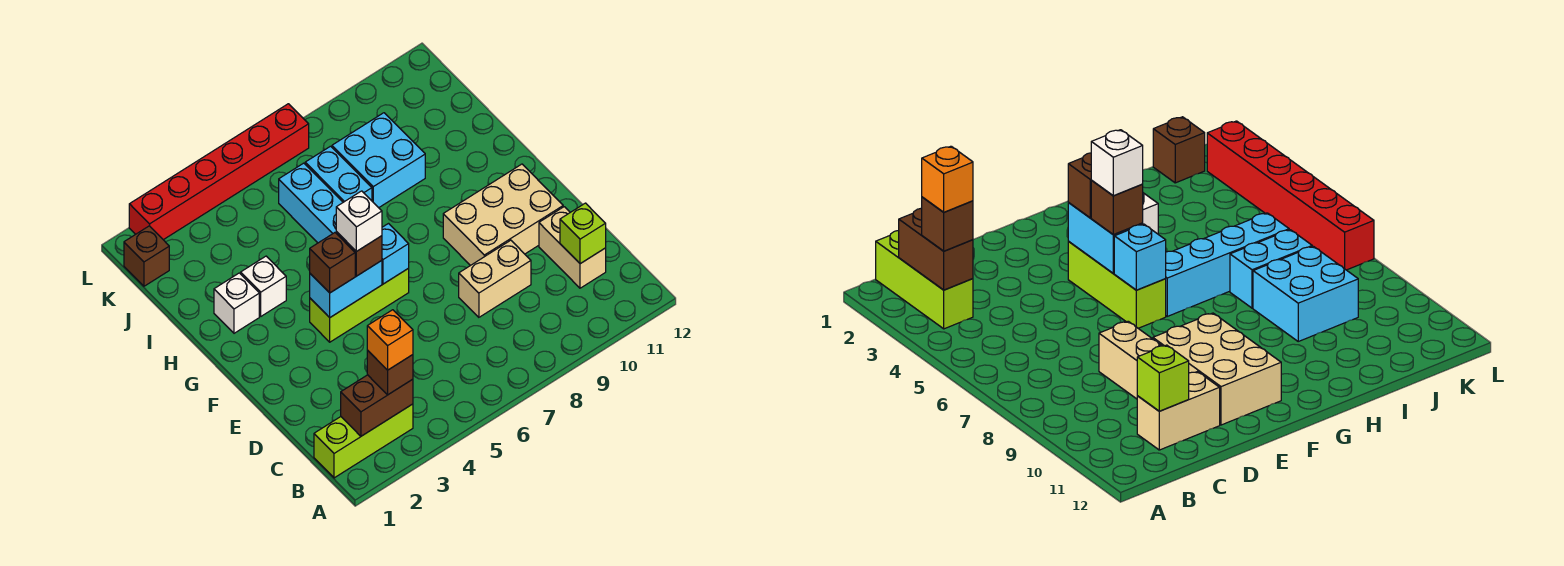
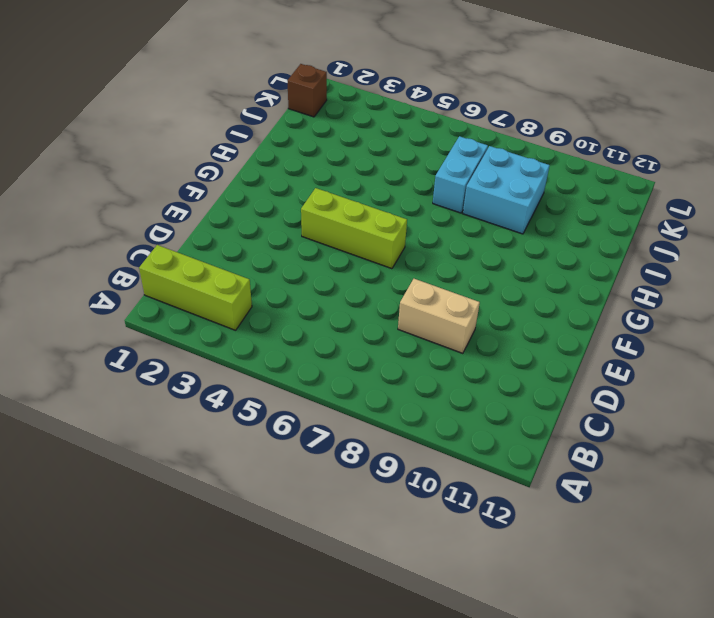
none -> tan brick C11:D11 level 1
none -> tan brick E9:F11 level 1
none -> cyan brick G6:J6 level 1

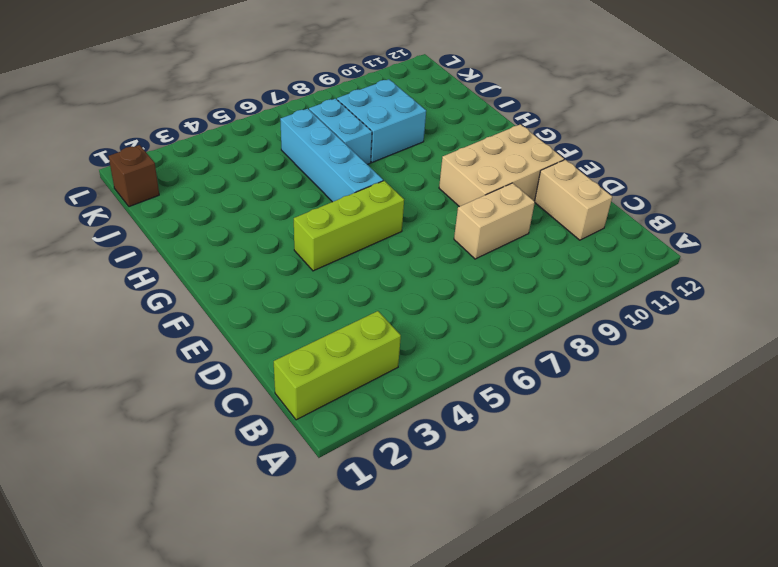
none -> white brick H2 level 1
none -> white brick H3 level 1
none -> red brick L2:L7 level 1

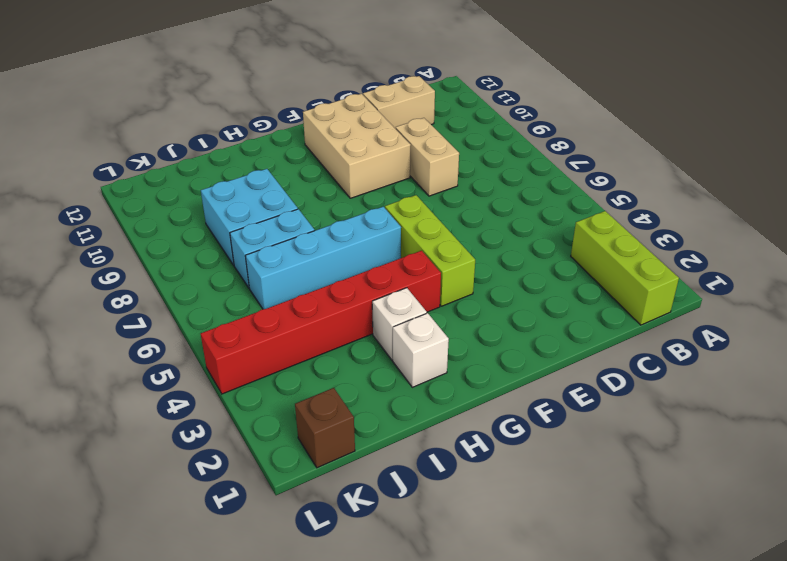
red brick G4:L4 level 1 -> red brick L2:L7 level 1
none -> brown brick B2:B3 level 2
none -> lime brick C11 level 2
none -> cyan brick F4:F5 level 2

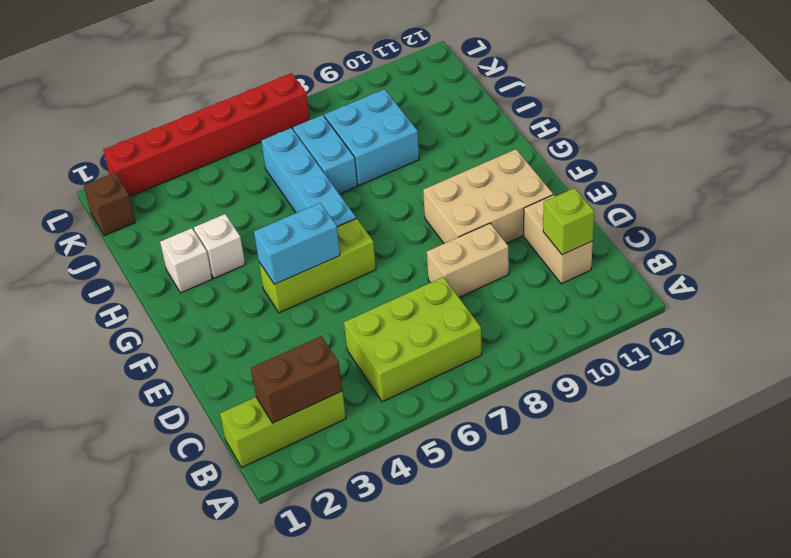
lime brick B5:C7 level 1 -> none
none -> cyan brick F6 level 2
none -> brown brick B3 level 3
none -> brown brick F4 level 3

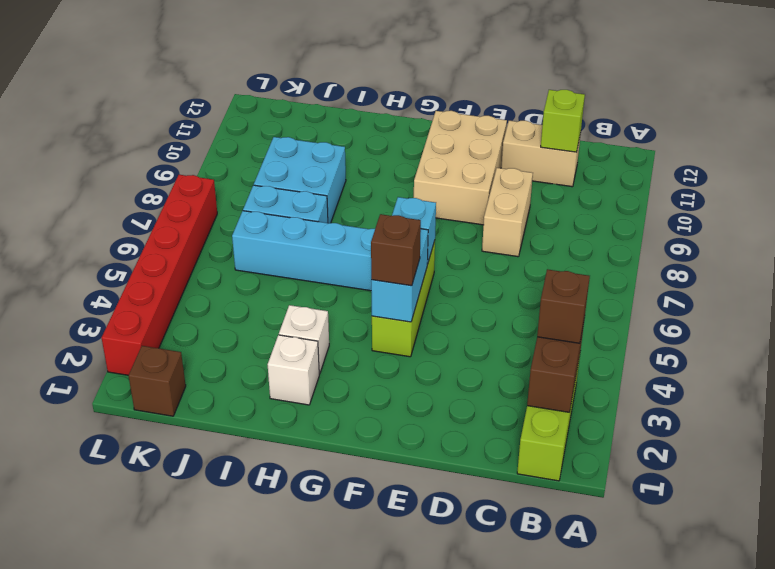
none -> brown brick F5 level 3
none -> orange brick B3 level 4
none -> white brick F5 level 4

